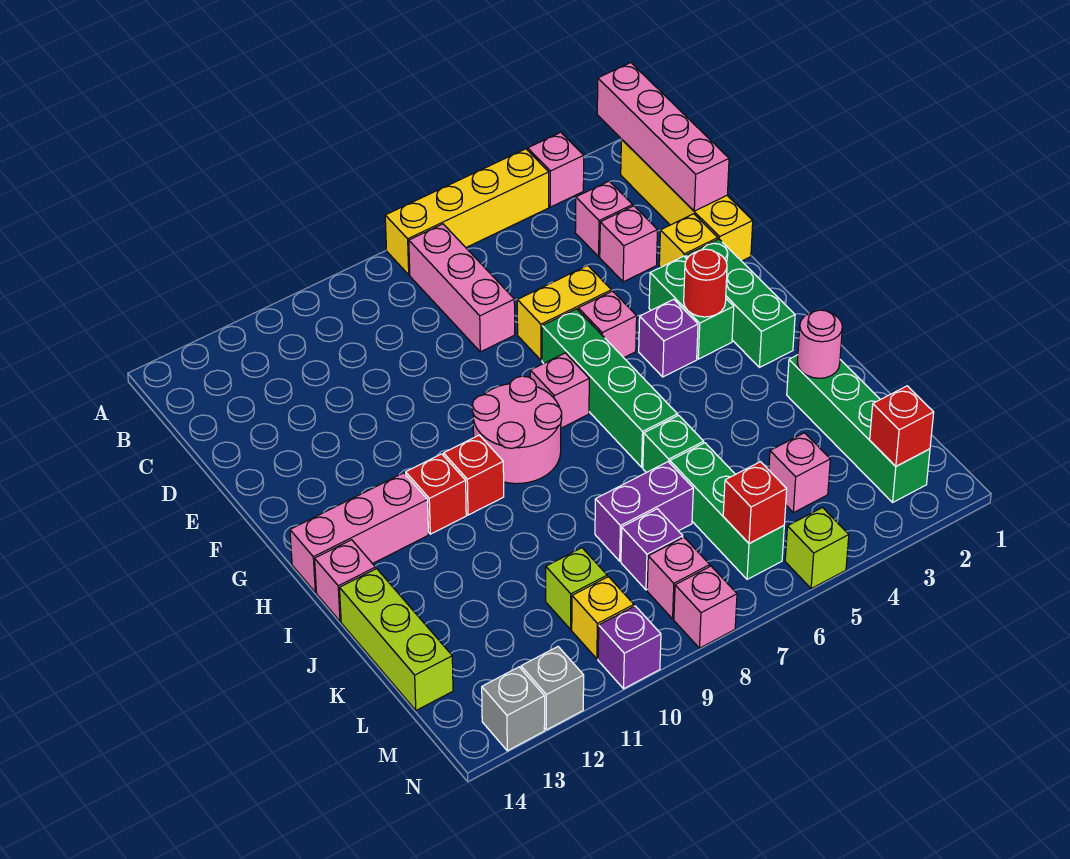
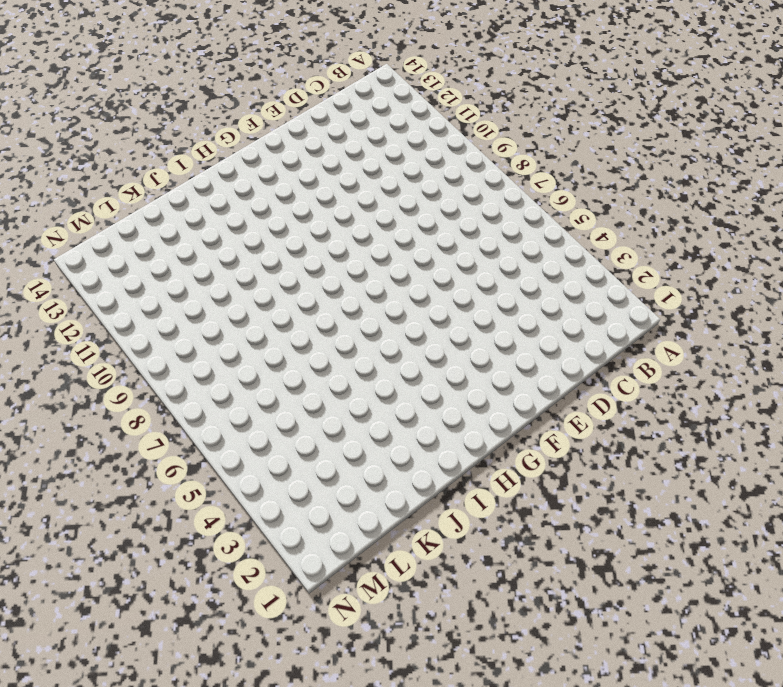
none -> pink brick A3 level 1
none -> yellow brick A4:A7 level 1
none -> yellow brick B1:E1 level 1
none -> pink brick B7:D7 level 1

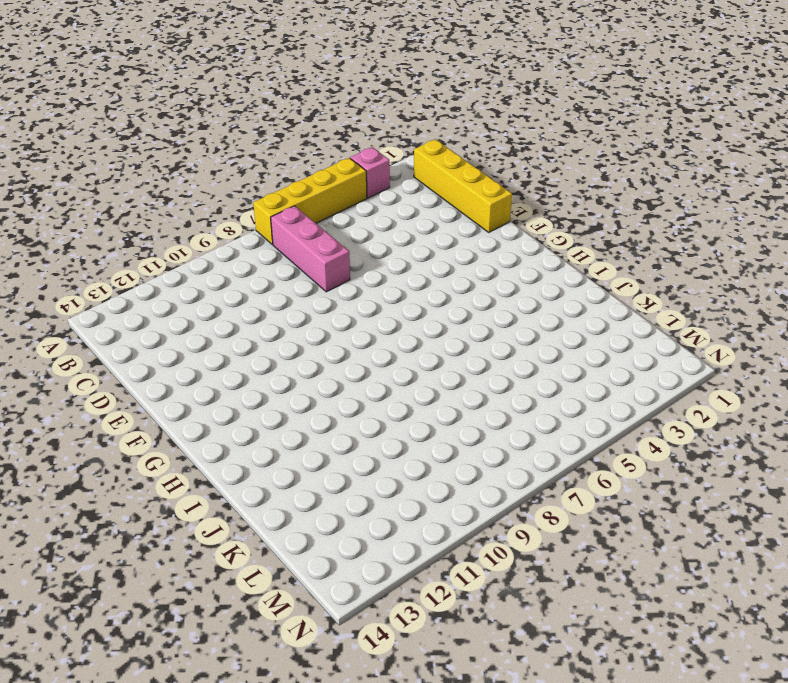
none -> pink brick C3 level 1
none -> pink brick D3 level 1
none -> yellow brick E2 level 1
none -> yellow brick E5:E6 level 1

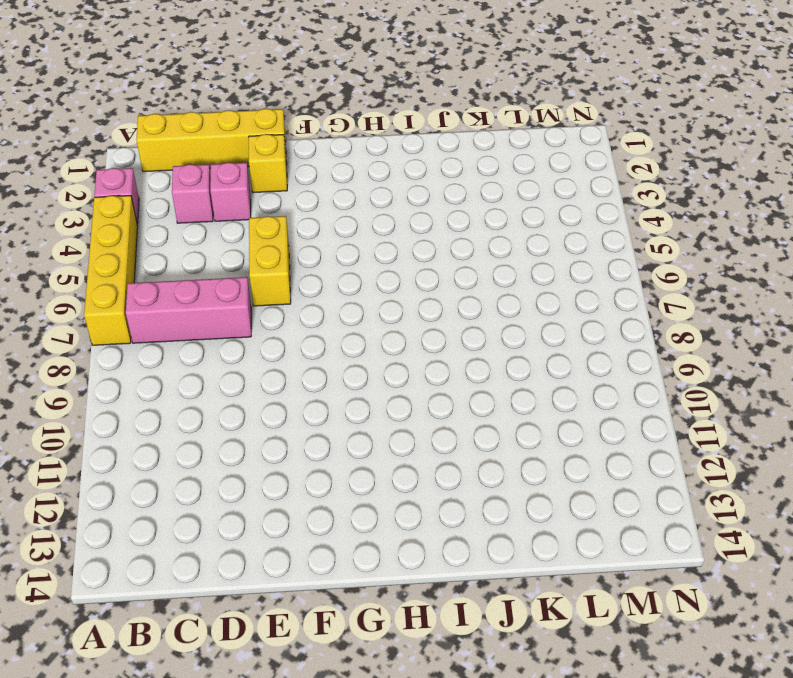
none -> green brick F2:H2 level 1
none -> green brick F3:G3 level 1
none -> pink brick F5 level 1
none -> green brick F6:I6 level 1

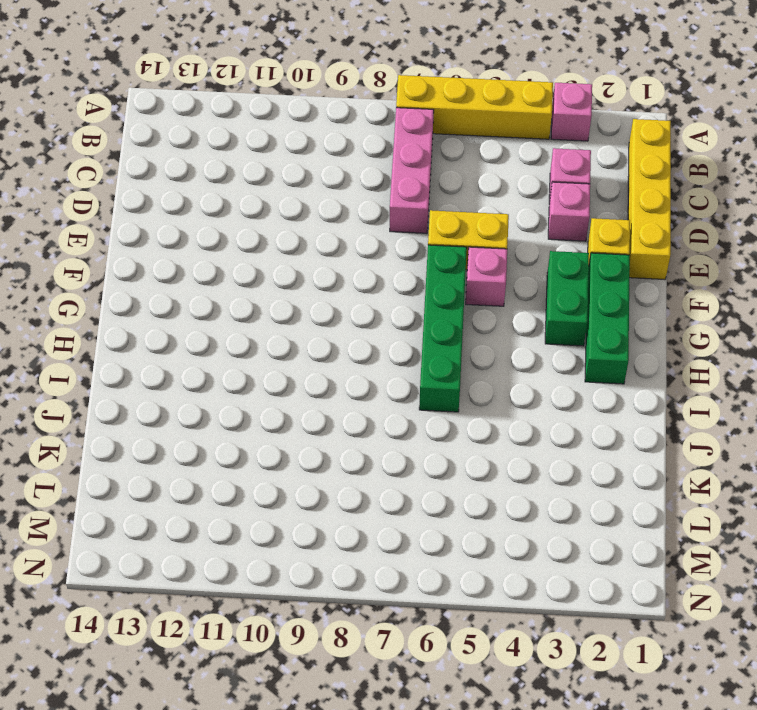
none -> purple brick G4 level 1
none -> pink brick G7 level 1
none -> pink round brick G8:H9 level 1
none -> red brick H10 level 1

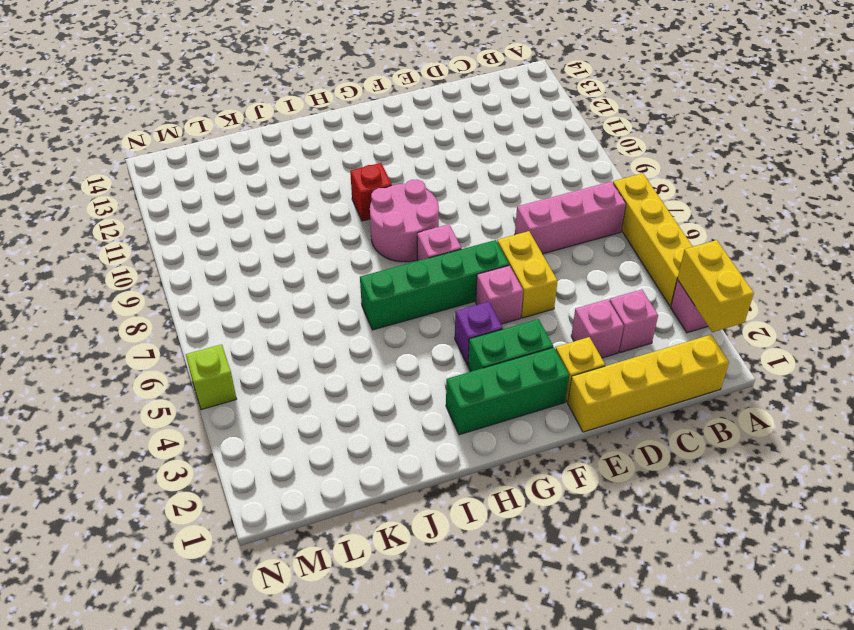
yellow brick A2:A3 level 2 -> none
none -> red brick H11 level 1
none -> pink brick H12:H14 level 1
none -> pink brick I14 level 1
none -> green brick J2:M2 level 1

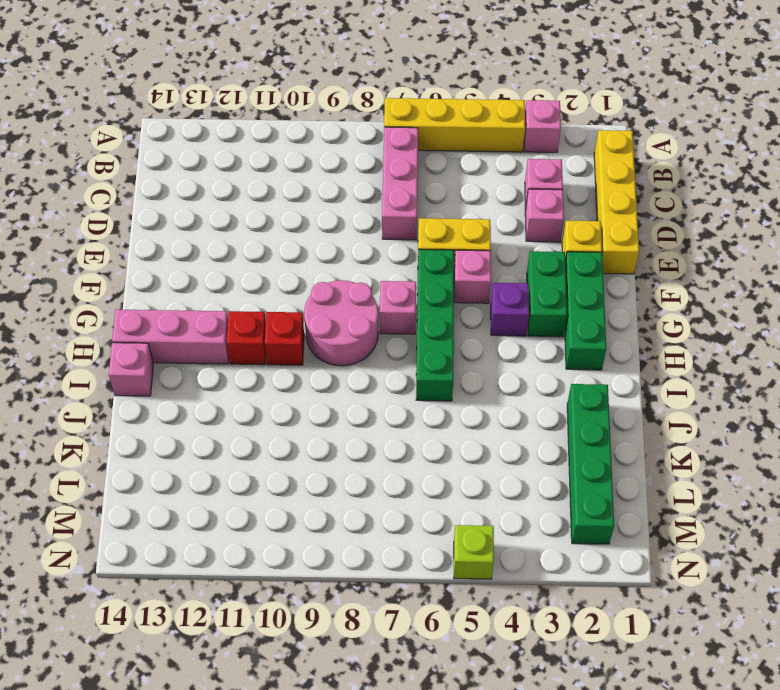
none -> green brick J6 level 1
none -> lime brick J14:L14 level 1
none -> green brick K6:M6 level 1
none -> purple brick K7:K8 level 1

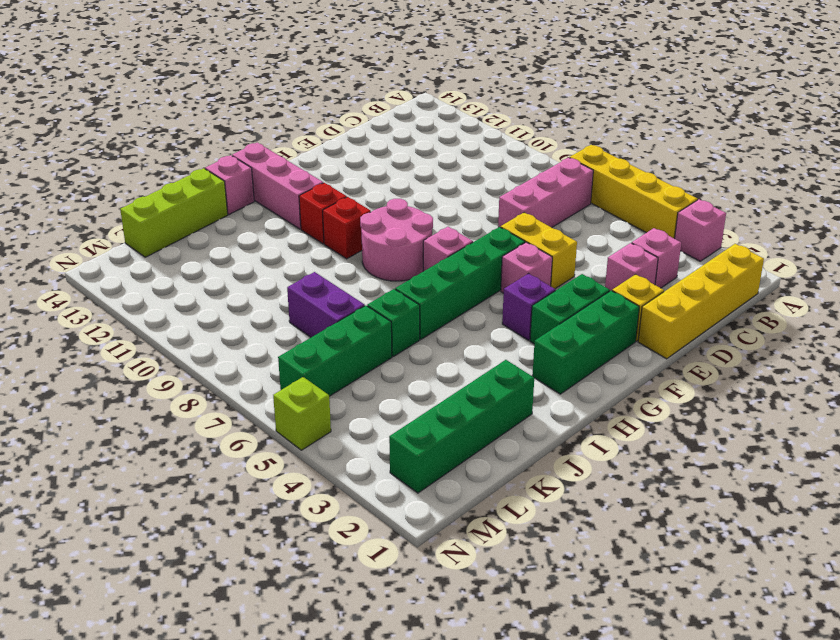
none -> pink brick L4 level 1
none -> purple brick L8 level 1
none -> lime brick L10 level 1
none -> pink brick M8 level 1

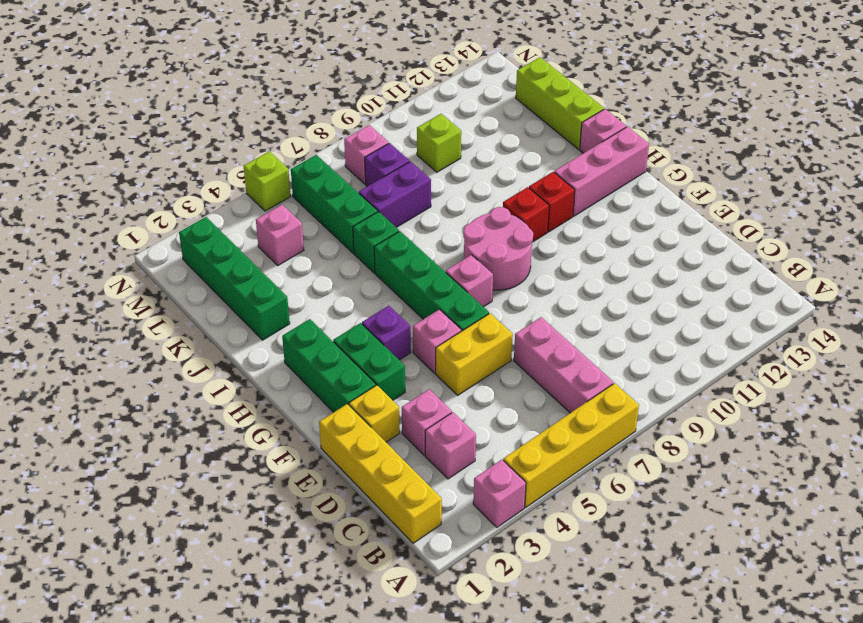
none -> yellow brick M10 level 1
none -> pink brick N8 level 1
none -> purple brick N10 level 1
none -> grey brick N12 level 1

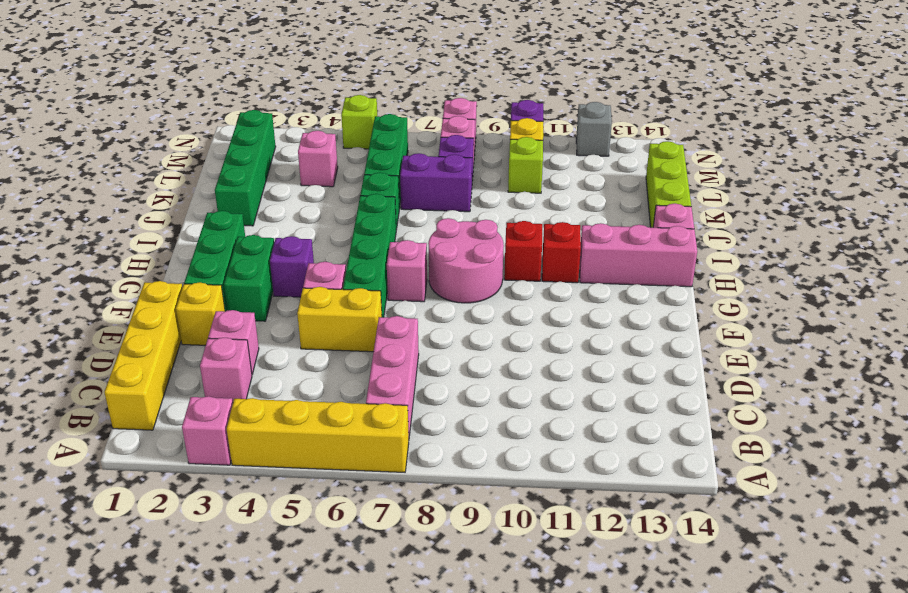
none -> grey brick N13 level 1
none -> pink brick A1:D1 level 2
none -> red round brick G3 level 2
none -> pink round brick J2 level 2

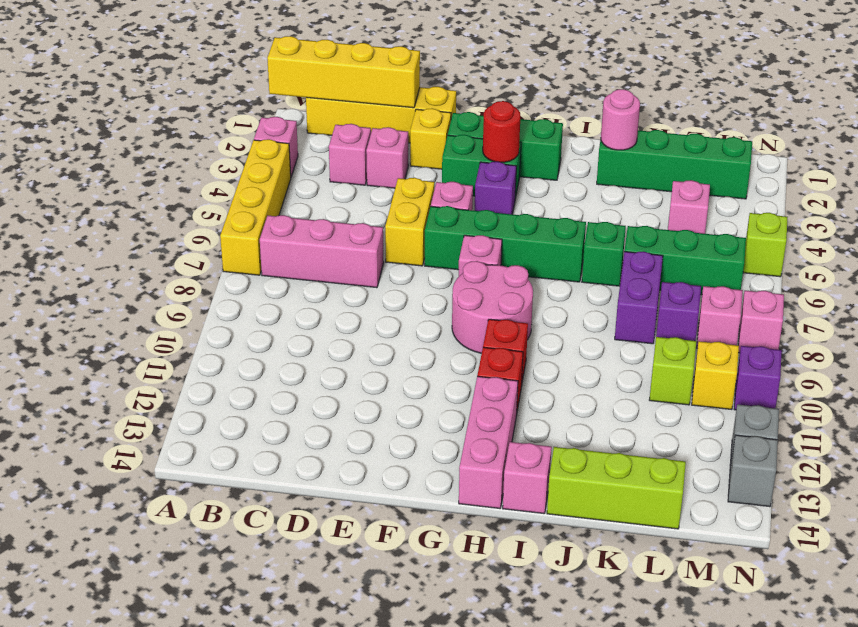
yellow brick A1:D1 level 2 -> pink brick A1:D1 level 2
none -> red brick M2 level 2
none -> red brick M6 level 2

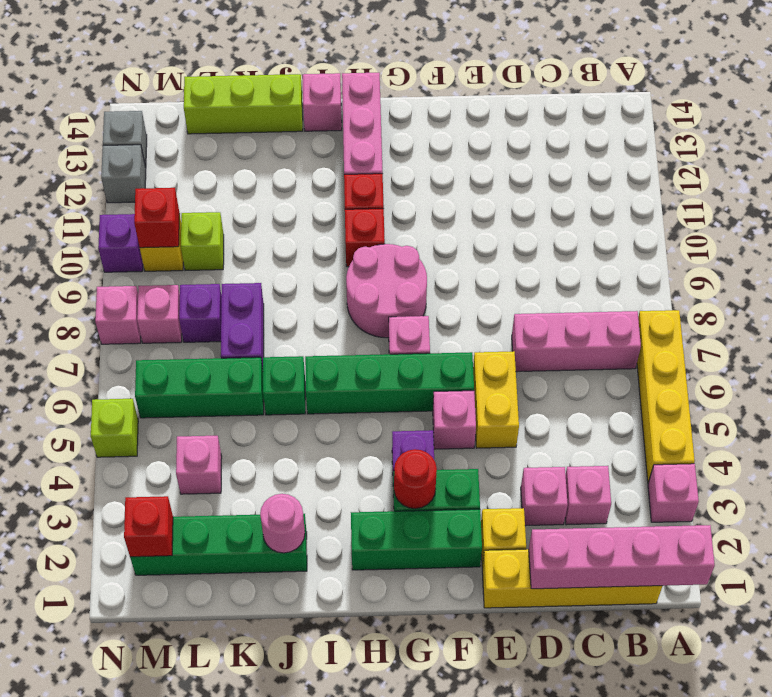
red brick M10 level 2 -> red brick M6 level 2

